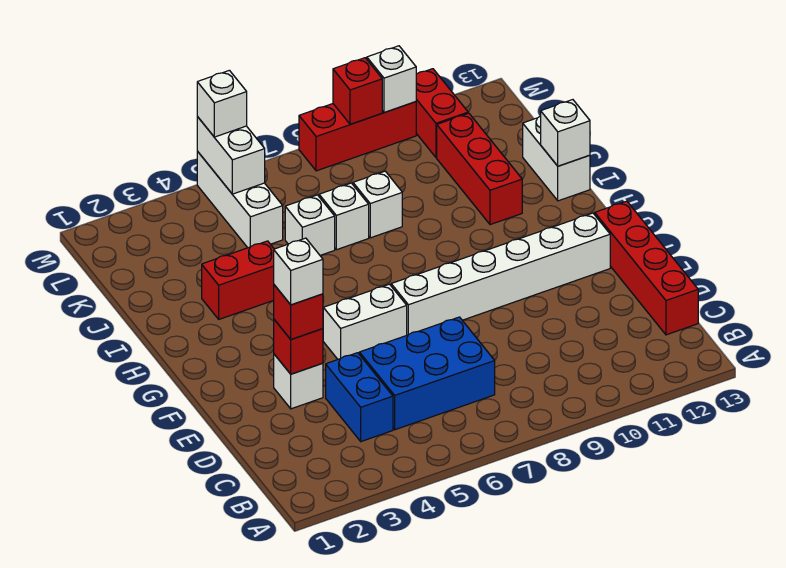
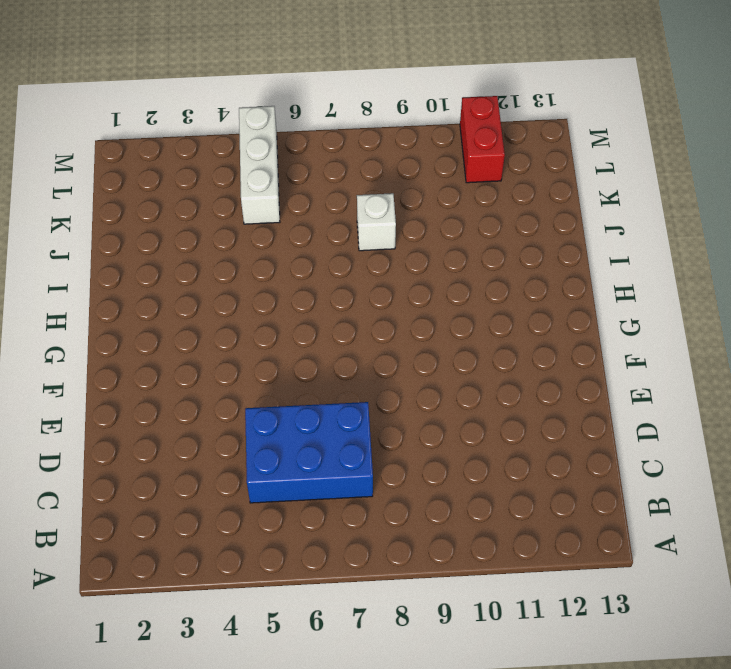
none -> blue brick C4:D4 level 1
none -> red brick C13:F13 level 1
none -> white brick E3 level 1

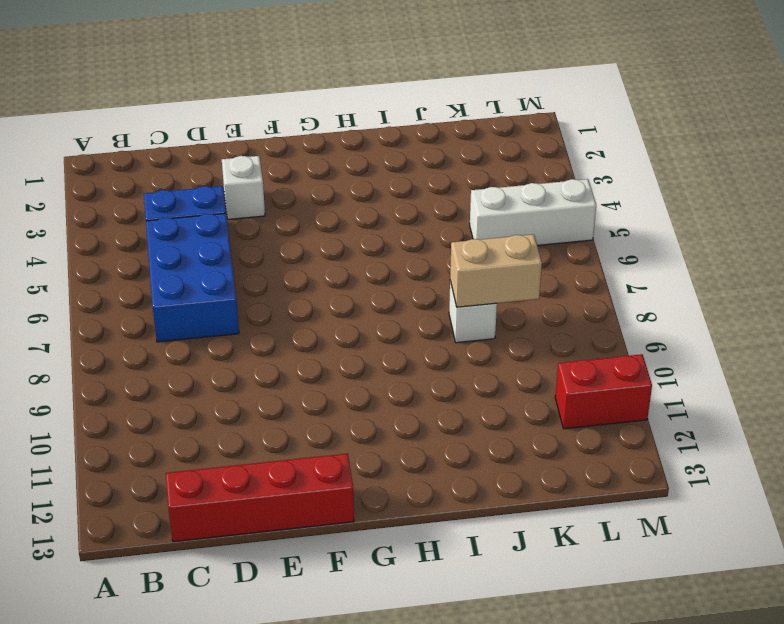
tan brick J8:K8 level 2 -> none
none -> white brick F5:F6 level 1
none -> white brick F7:F12 level 1
none -> red brick I3:I4 level 1

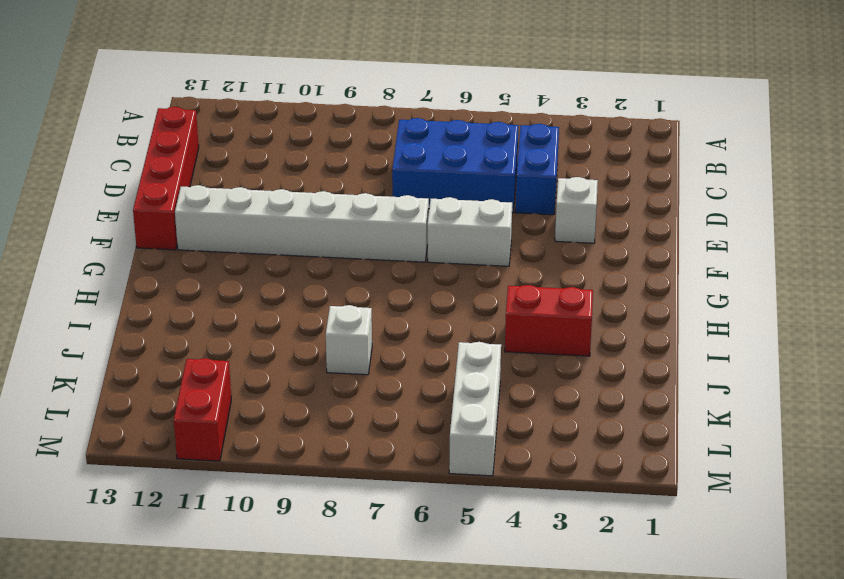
none -> red brick I11:K11 level 1
none -> white brick I13:J13 level 1
none -> white brick J6 level 1

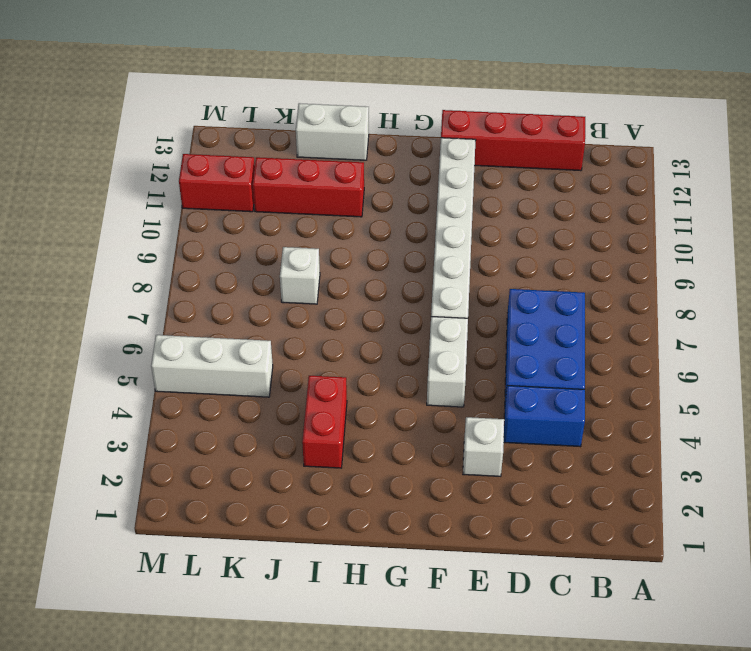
none -> white brick J6 level 1
none -> white brick J7 level 1
none -> red brick M8:M10 level 1

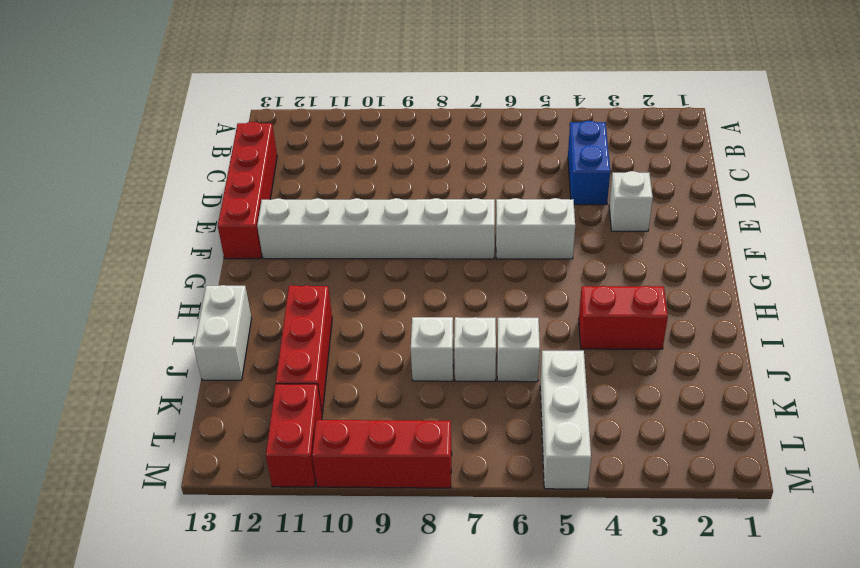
none -> blue brick C5:D7 level 1
none -> red brick E3 level 2
none -> white brick I13 level 2

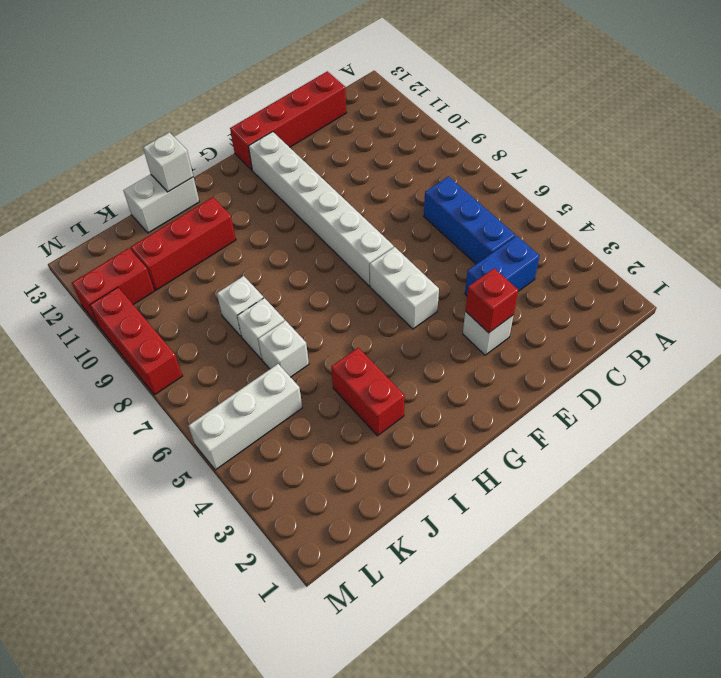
blue brick C5:C7 level 1 -> blue brick C5:D7 level 1
none -> white brick L5:M5 level 2
none -> red brick M9 level 2
none -> white brick M10 level 2

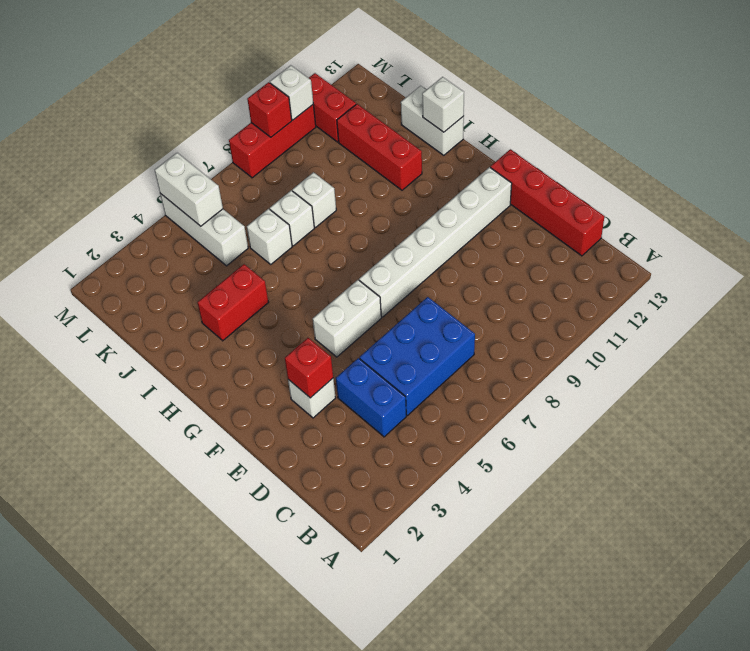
none -> red brick E3 level 3
none -> white brick M5 level 3
none -> white brick E3 level 4

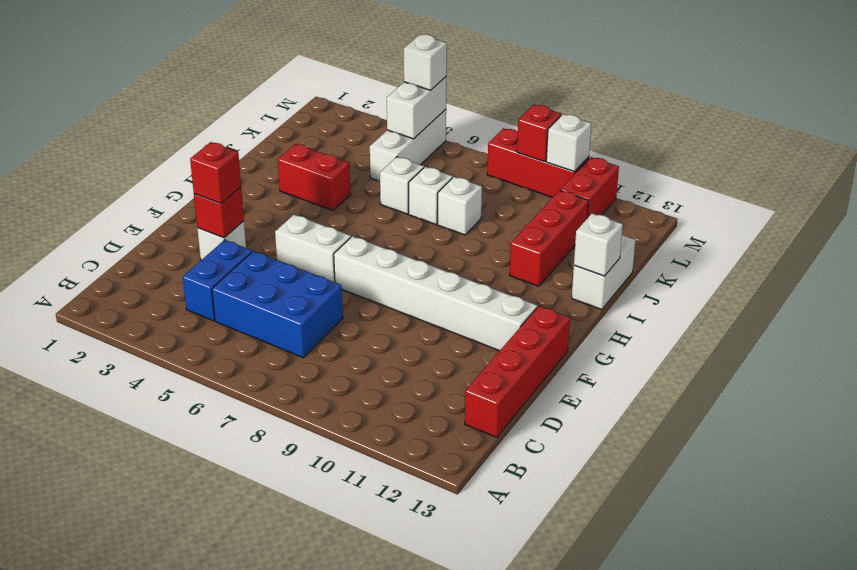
none -> white brick E3 level 4

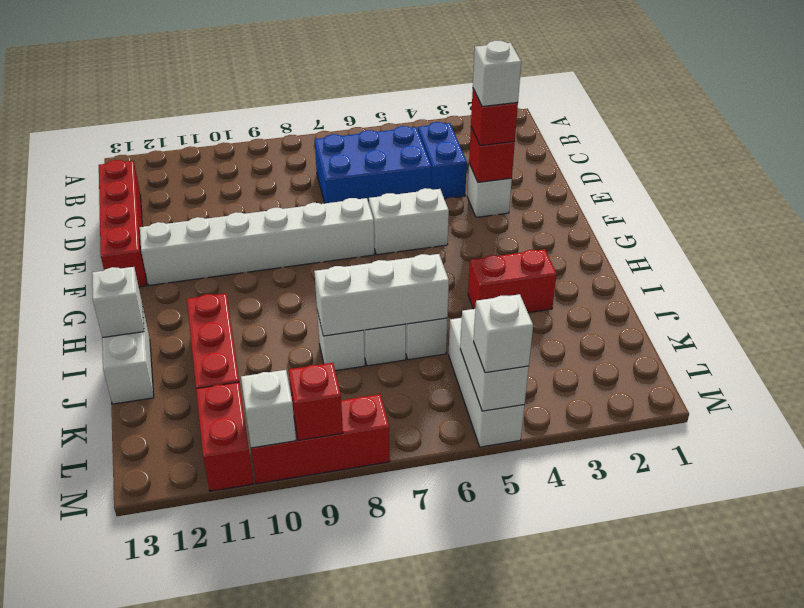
white brick J6:J8 level 2 -> none

